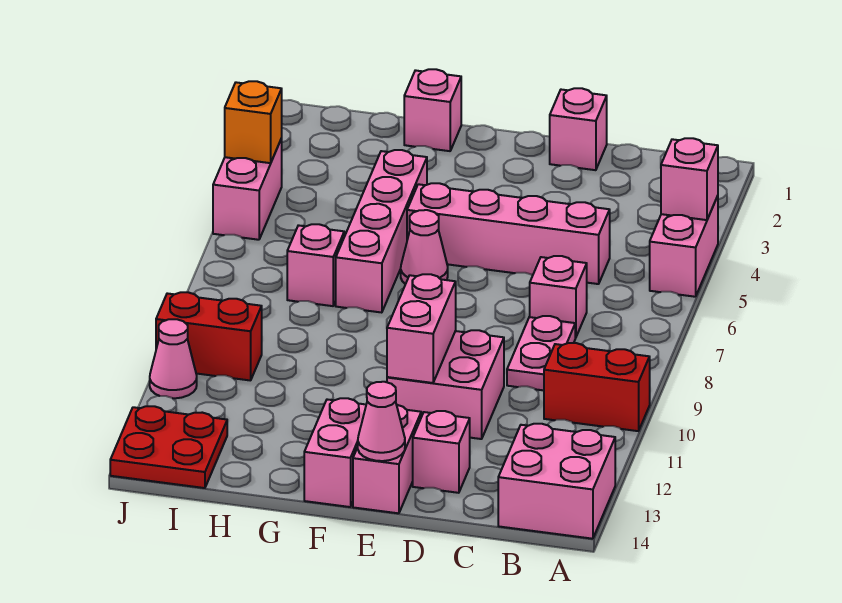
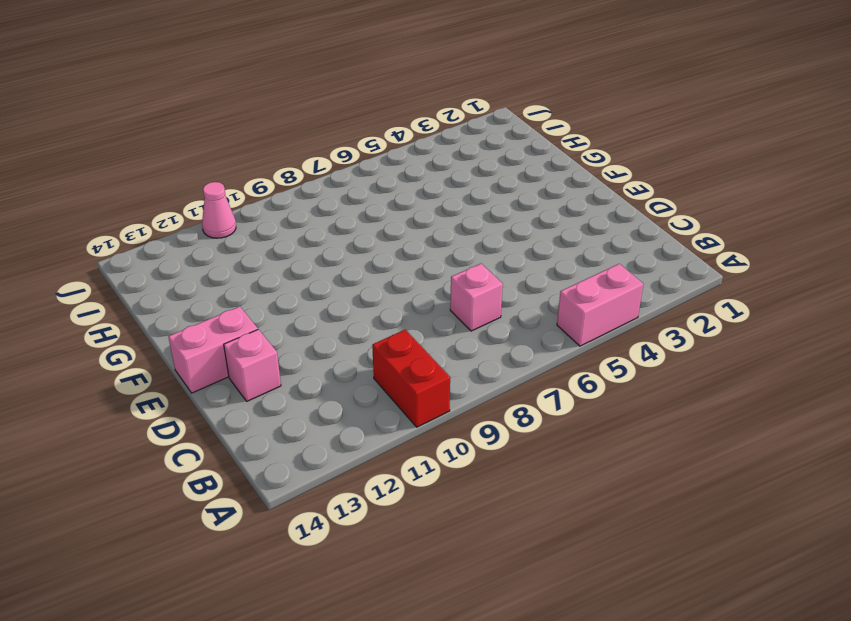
none -> pink brick A13:B14 level 1
none -> pink brick C5:F5 level 1
none -> pink plate C8:C9 level 1

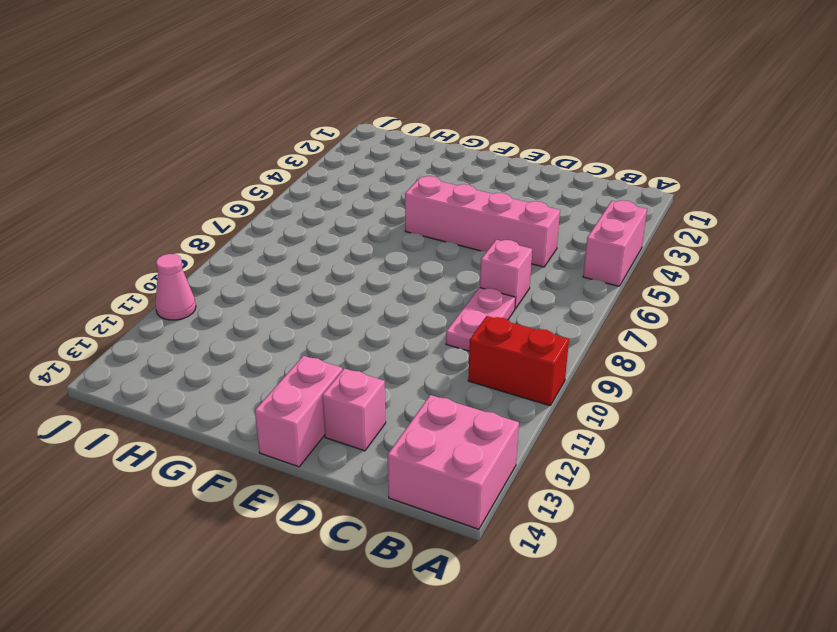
none -> pink brick D1 level 1
none -> pink brick D10:E11 level 1
none -> pink cone F6 level 1

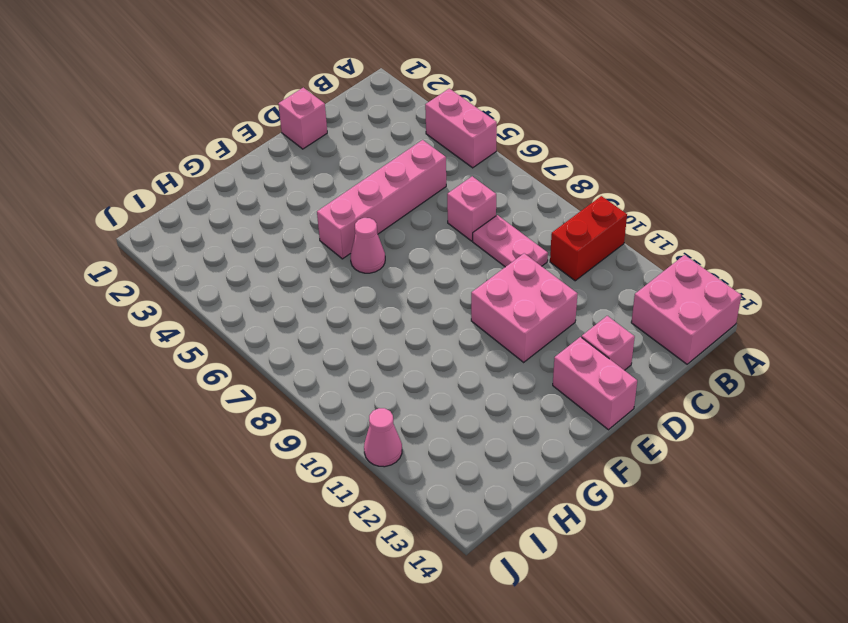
none -> pink brick F13:F14 level 1
none -> pink brick G1 level 1
none -> pink brick G4:G7 level 1

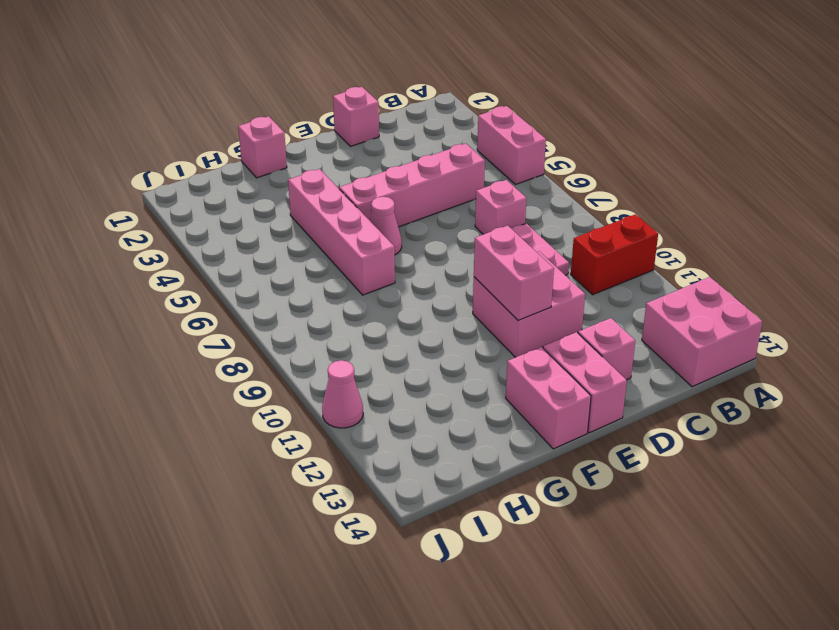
none -> pink brick H7 level 1
none -> red brick I10:J10 level 1
none -> red plate I13:J14 level 1

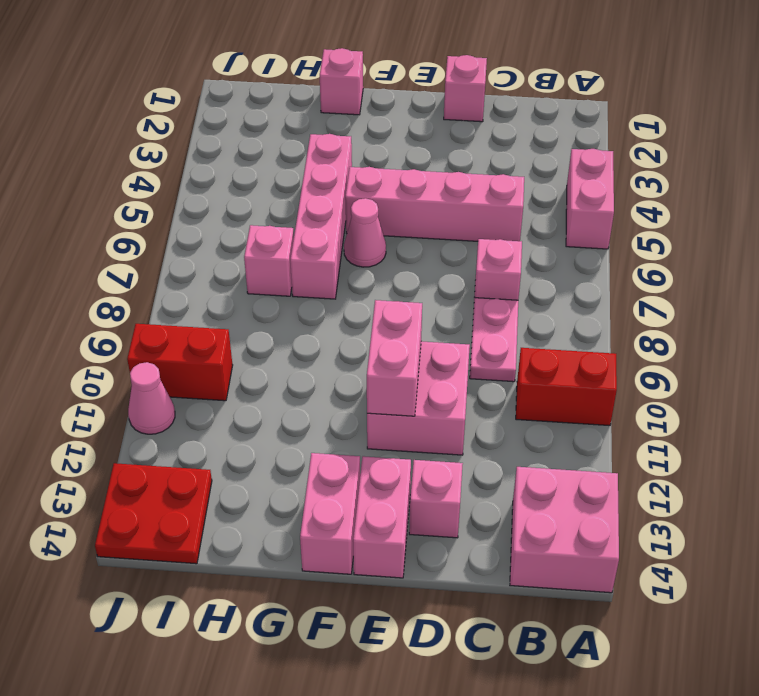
none -> pink brick J4:J5 level 1
none -> pink brick A4 level 2
none -> pink cone E14 level 2

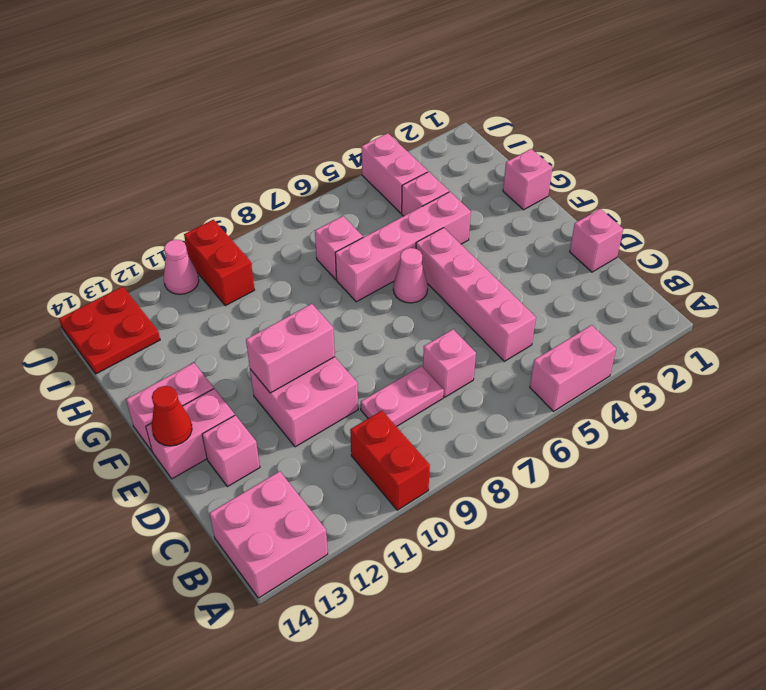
red cone E14 level 2 -> pink cone E14 level 2
pink brick H4 level 1 -> pink brick A4 level 2
pink brick I4:J4 level 1 -> pink brick J4:J5 level 1
none -> orange brick J4 level 2

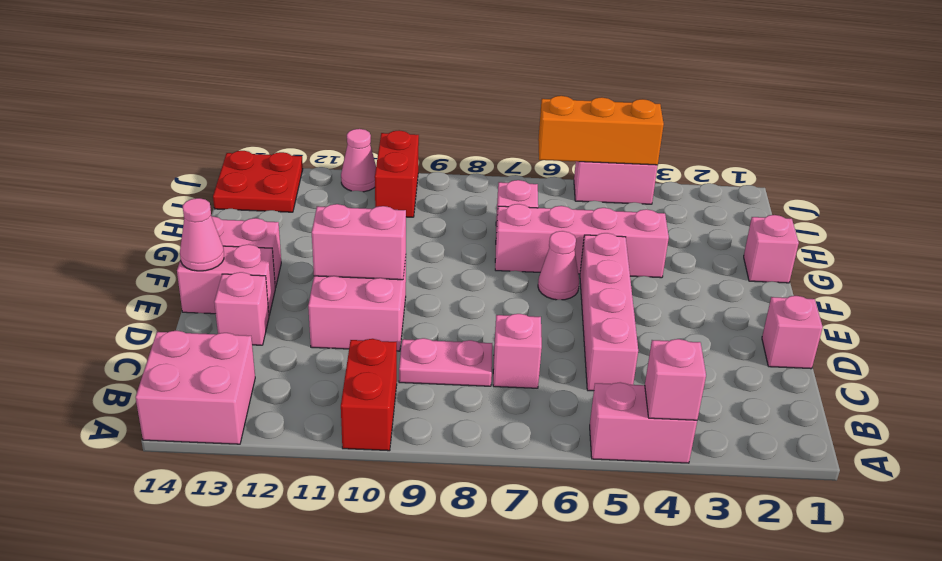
orange brick J4:J6 level 2 -> orange brick J4 level 2

